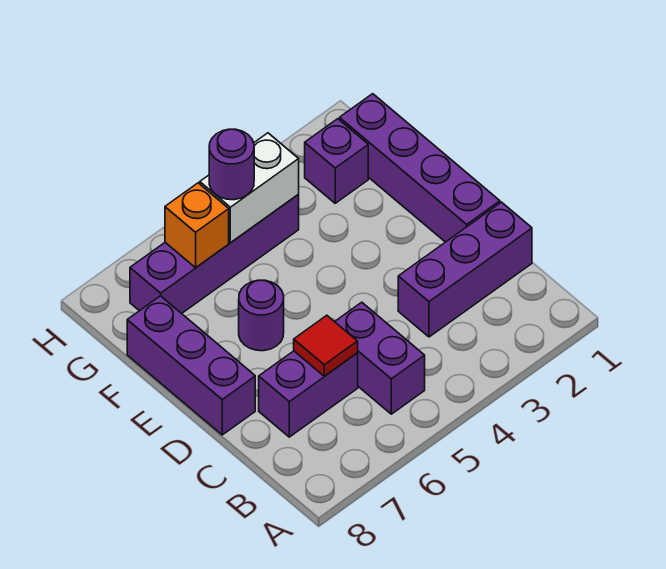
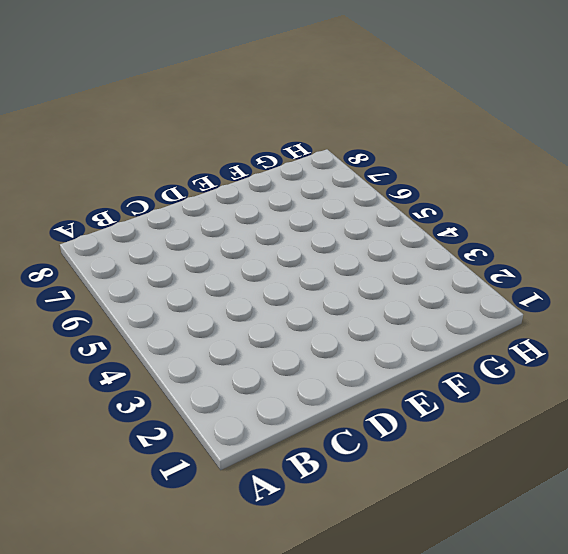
none -> purple brick B5:C5 level 1
none -> purple brick C1:C3 level 1
none -> purple brick C6:C7 level 1

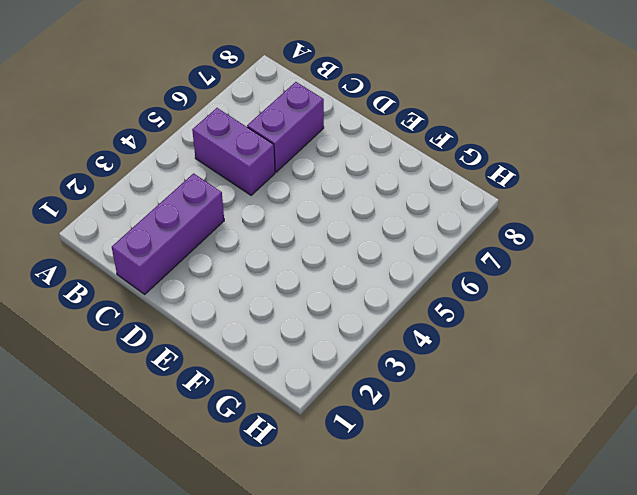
none -> purple brick D1:G1 level 1
none -> purple brick D8:F8 level 1
none -> purple round brick E6 level 1

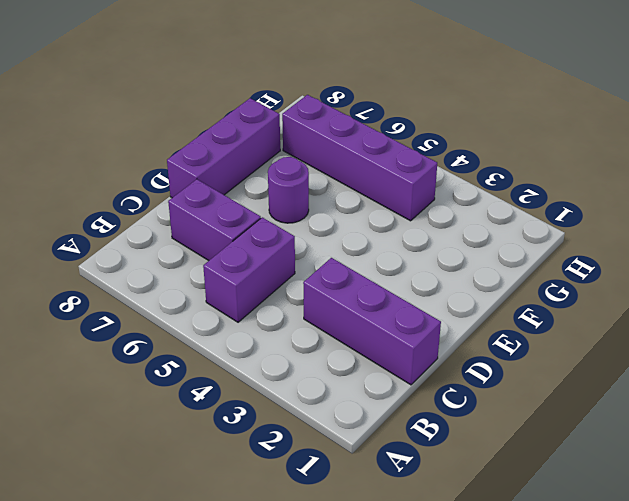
none -> purple brick D1:G1 level 1
none -> purple brick G2 level 1
none -> red tile C6 level 2

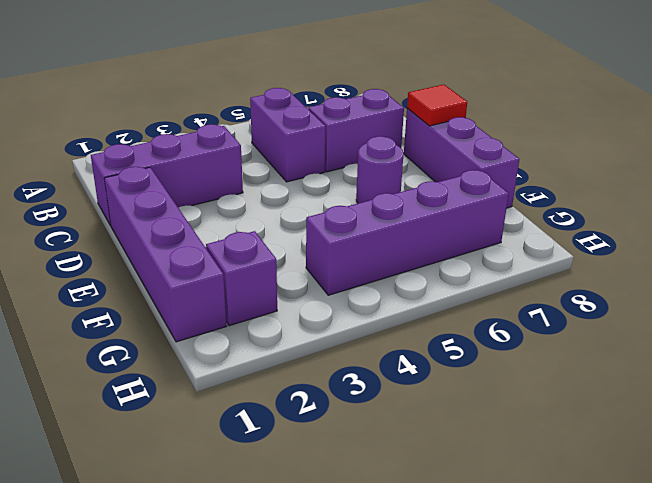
red tile D8 level 2 -> red tile C6 level 2
none -> white brick G4:G5 level 2
none -> orange brick G6 level 2
none -> purple round brick G5 level 3

